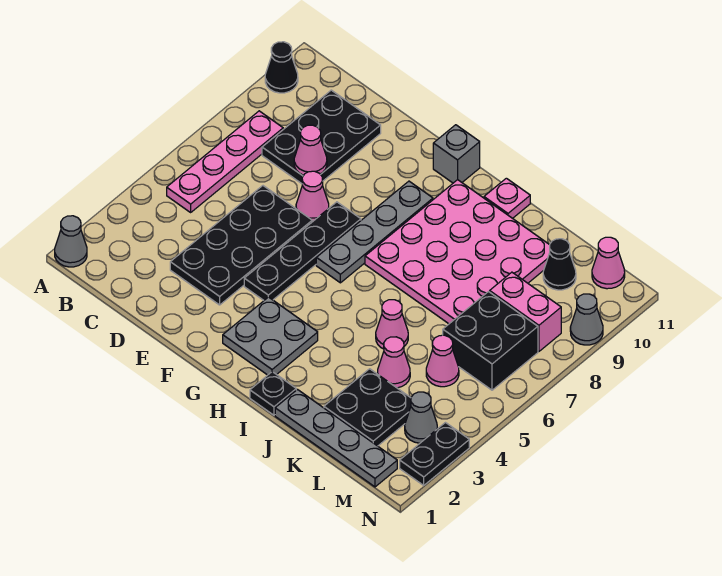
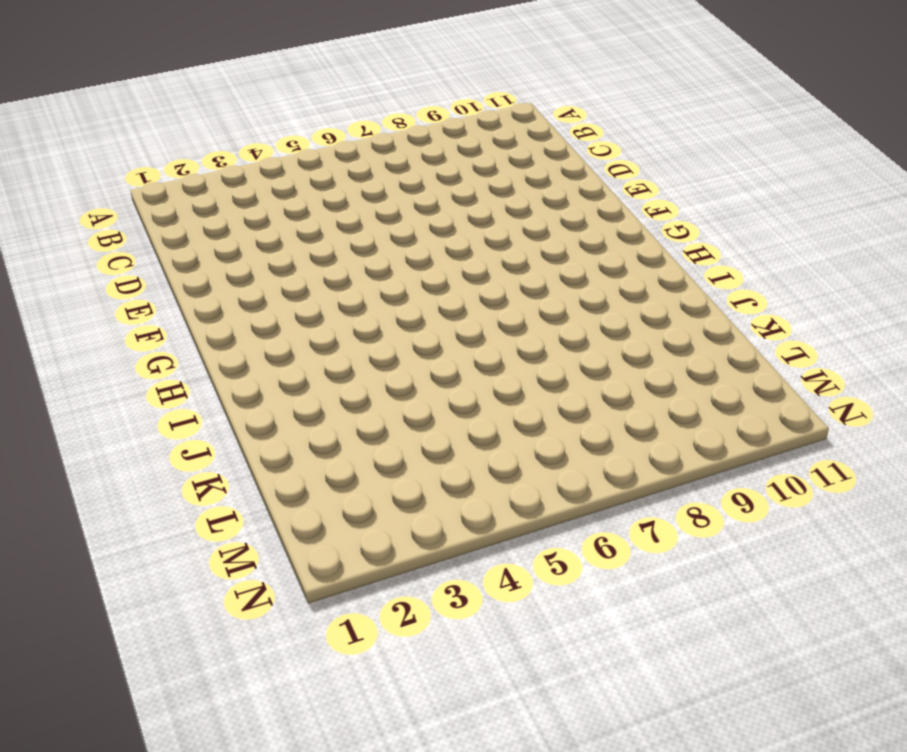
none -> grey cone A1 level 1
none -> black cone A10 level 1
none -> pink plate B5:B8 level 1

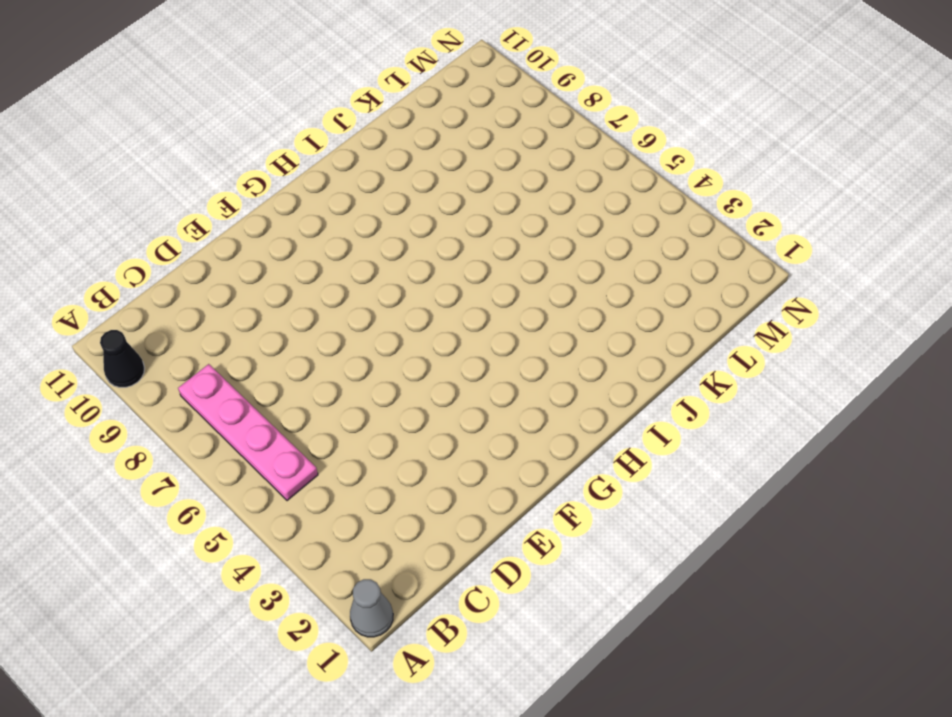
none -> black plate C8:D10 level 1
none -> black plate D3:E6 level 1
none -> pink cone E7 level 1

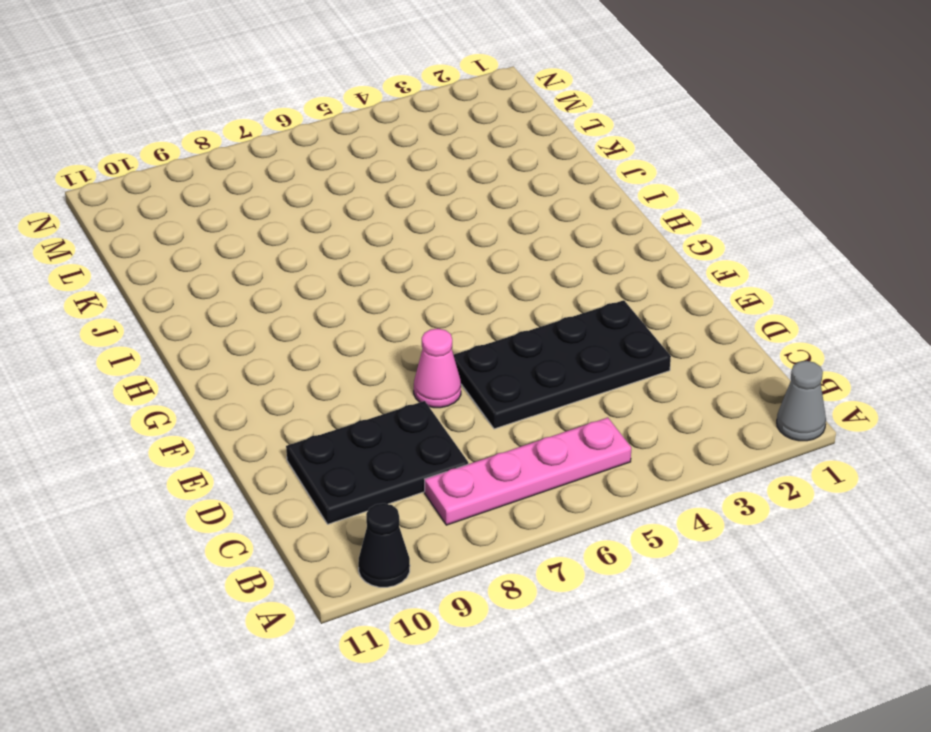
none -> black plate F4:F7 level 1
none -> grey plate G2:H3 level 1
none -> grey plate G6:G9 level 1

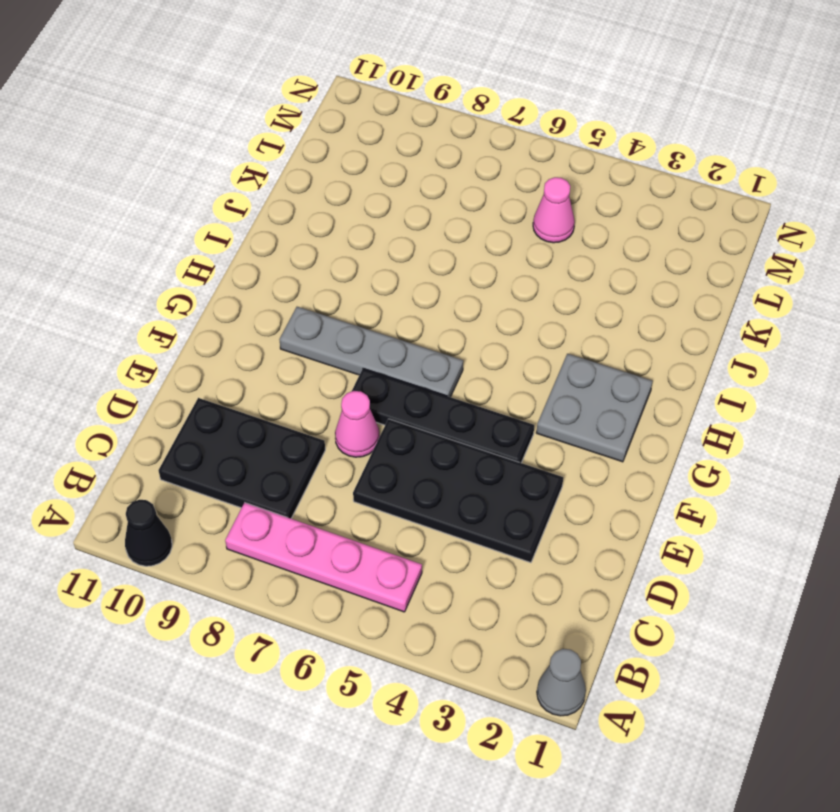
none -> grey brick G11 level 1
none -> pink plate H7:K10 level 1
none -> black plate I1 level 1

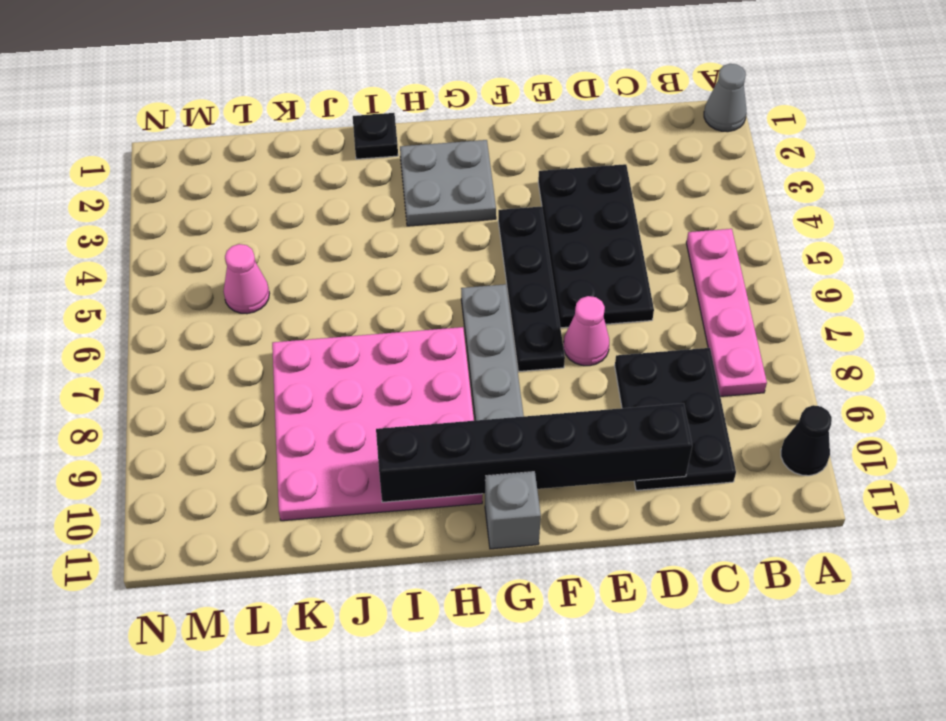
black brick D10:I10 level 2 -> none
none -> pink plate I11 level 1
none -> grey plate J1:M1 level 1
none -> pink cone J5 level 1

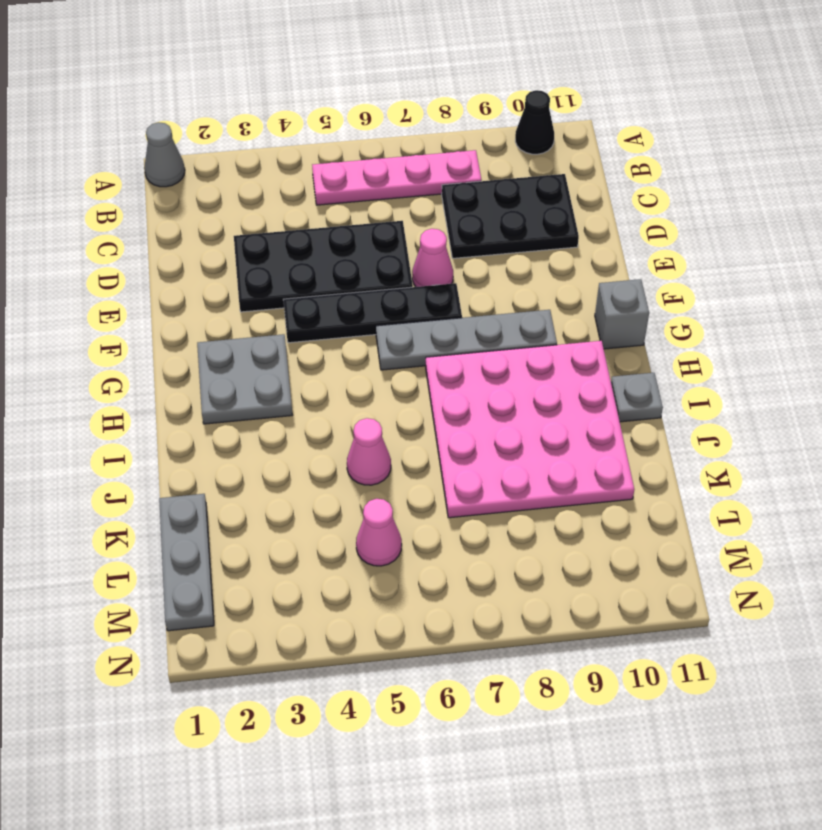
grey plate I11 level 1 -> pink plate I11 level 1
grey plate K1:M1 level 1 -> grey plate J1:M1 level 1
none -> black plate I1 level 1
none -> black plate K2:L3 level 1
none -> pink cone K4 level 1

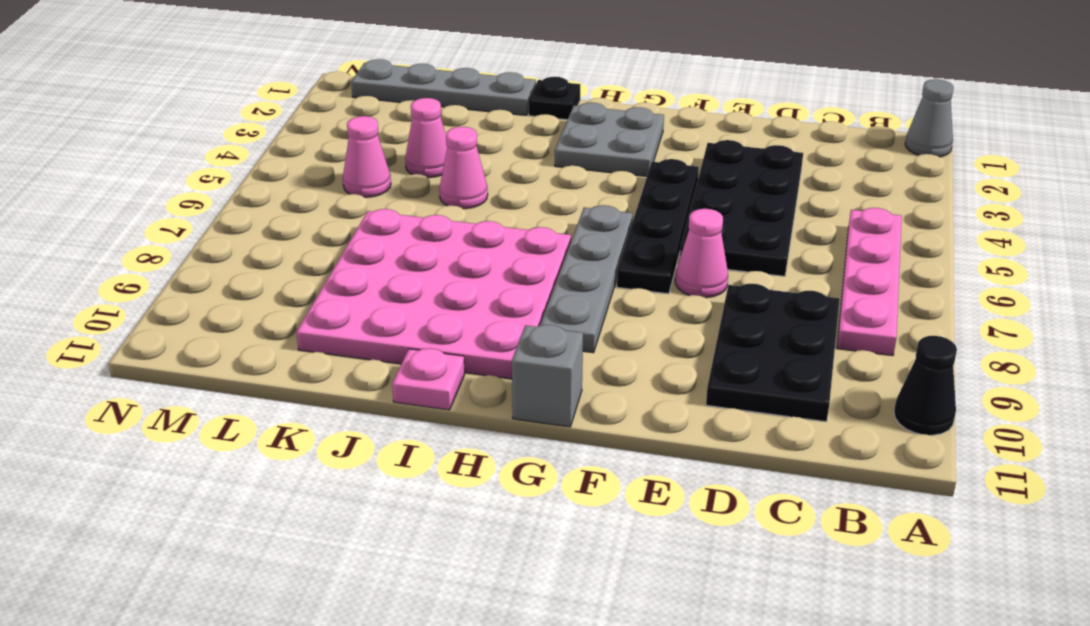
none -> black plate K2:L3 level 1
none -> black brick L6:M7 level 1
none -> pink brick L8:M8 level 1

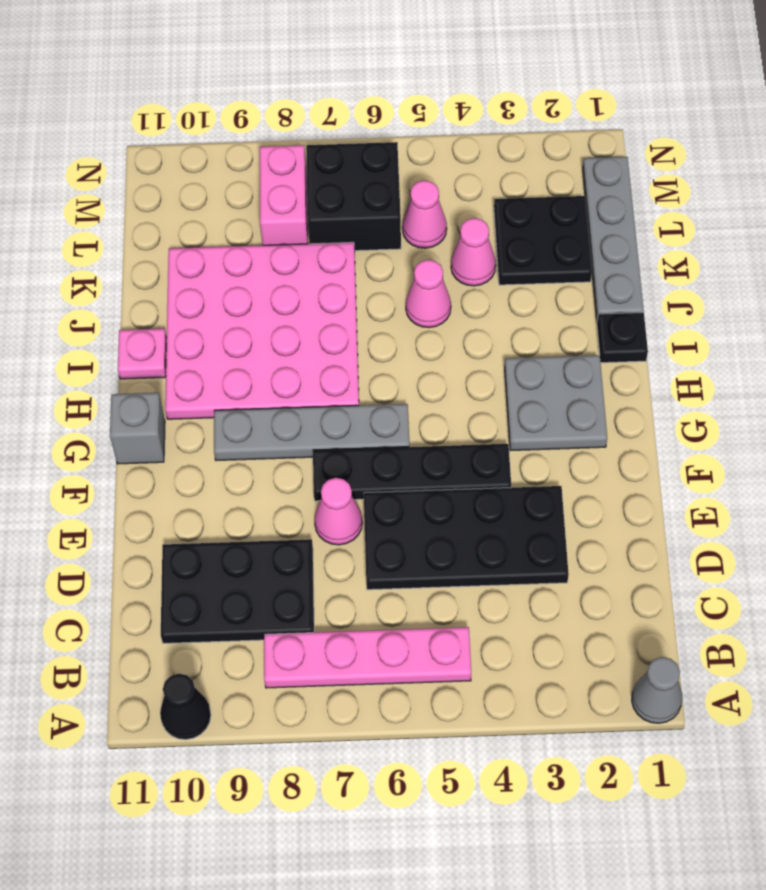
none -> black cone L10 level 1
none -> grey cone M3 level 1
none -> pink cone M11 level 1

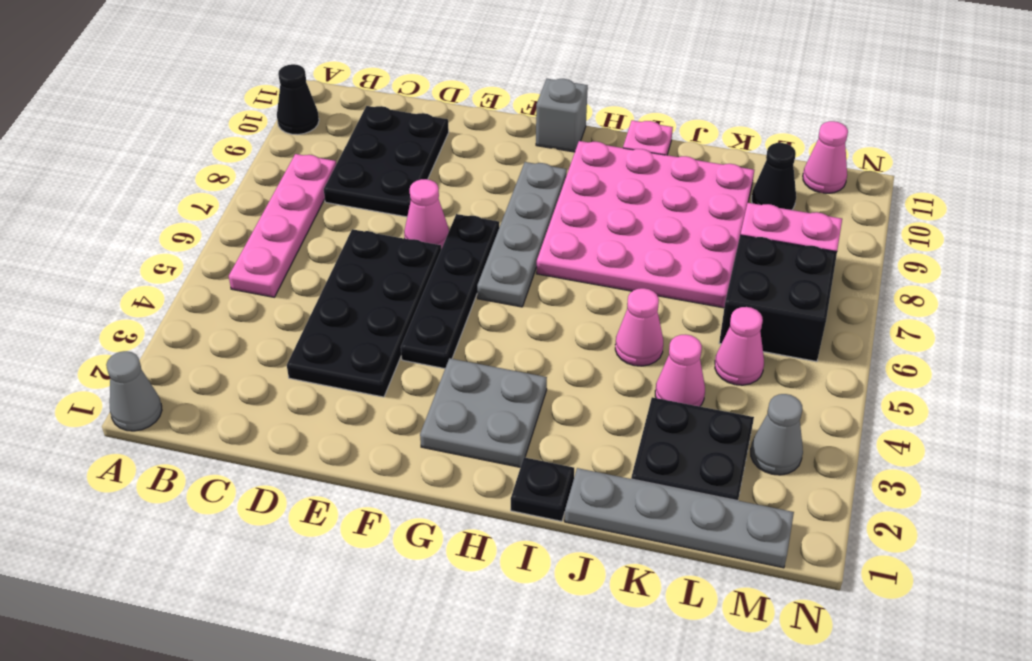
none -> black plate N2:N3 level 1
none -> grey cone N9 level 1
none -> pink cone D8 level 2

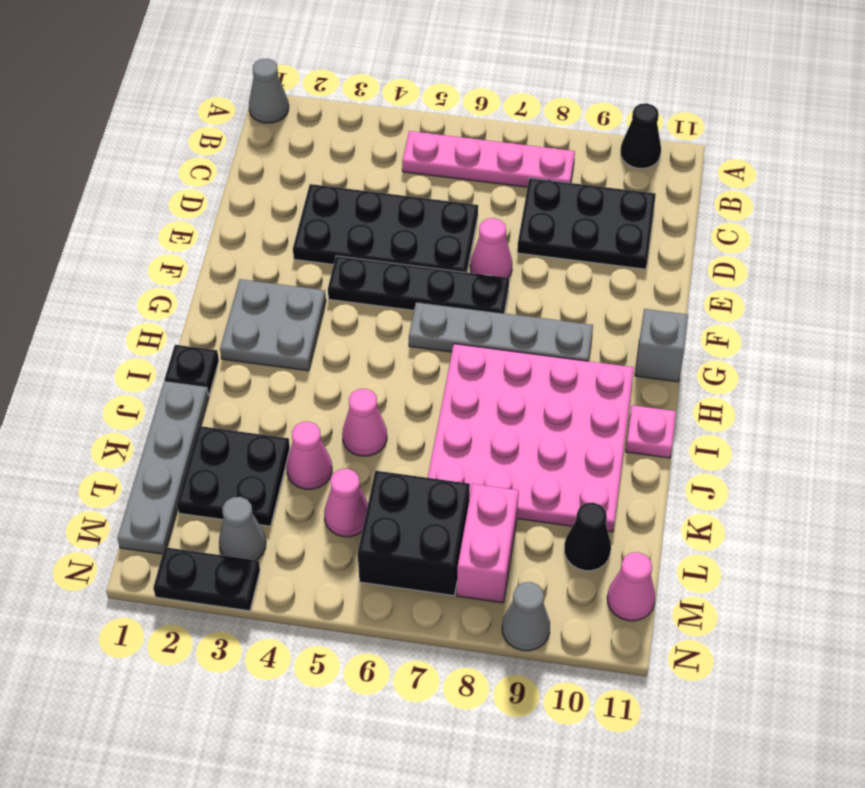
none -> pink cone D8 level 2

